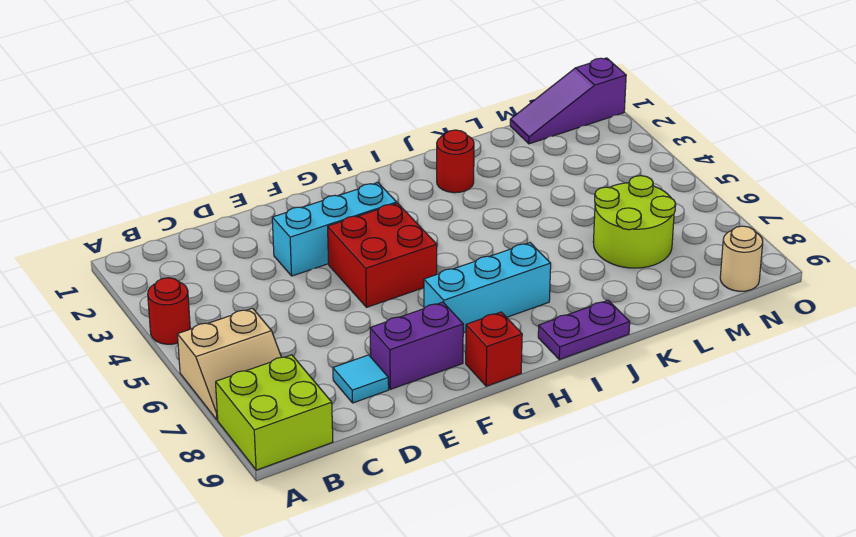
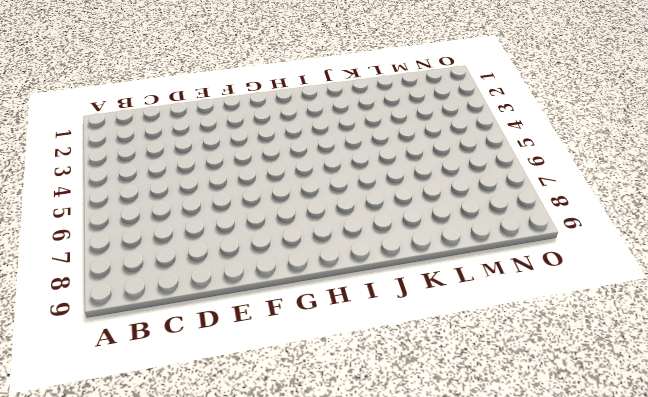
none -> red round brick A4 level 1
none -> tan slope A6:B7 level 1 top 6
none -> lime brick A8:B9 level 1

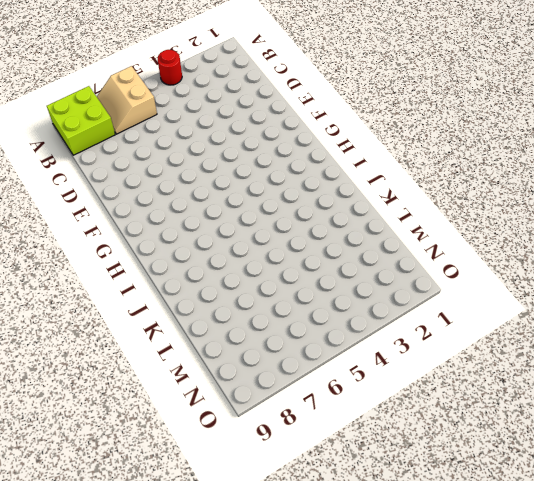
none -> cyan tile D8 level 1
none -> cyan brick E3:G3 level 1
none -> purple brick E8:F8 level 1

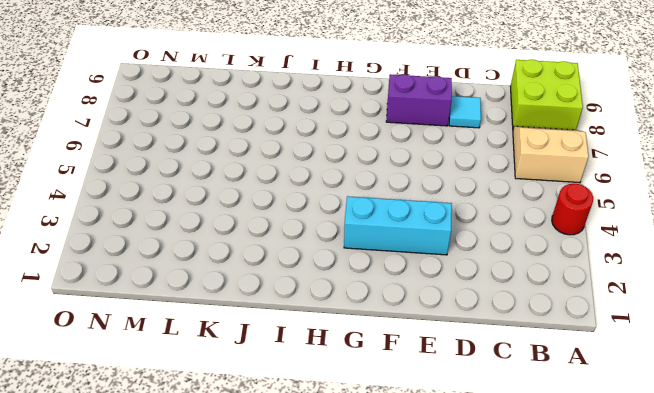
none -> red brick F4:G5 level 1
none -> cyan brick G7:I7 level 1
none -> red brick G9 level 1

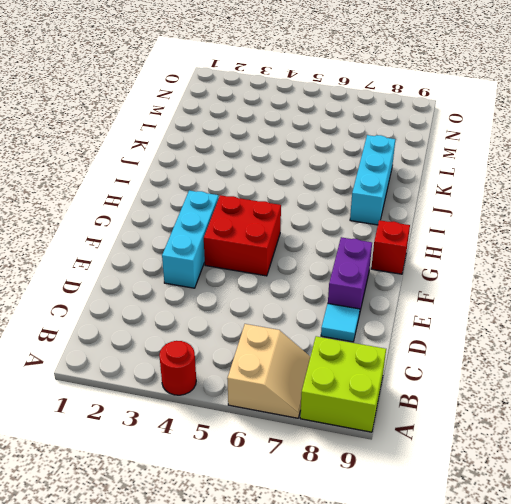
cyan brick I8:K8 level 1 -> cyan brick G7:I7 level 1
none -> purple plate I9:J9 level 1
none -> red round brick J2 level 1
none -> lime round brick L6:M7 level 1

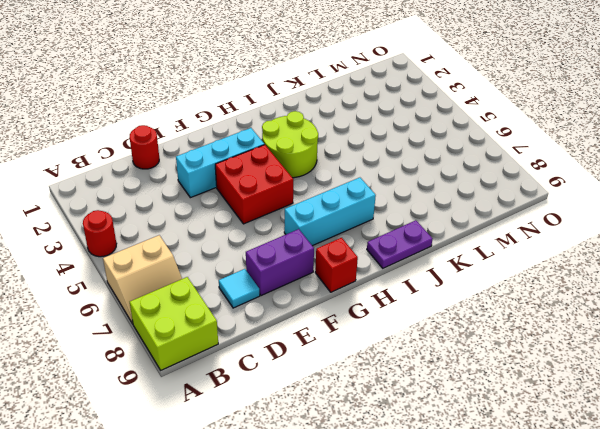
red round brick D1 level 1 -> red round brick J2 level 1
lime round brick H3:I4 level 1 -> lime round brick L6:M7 level 1
none -> purple slope M1:O1 level 1 top O
none -> tan round brick N9 level 1

